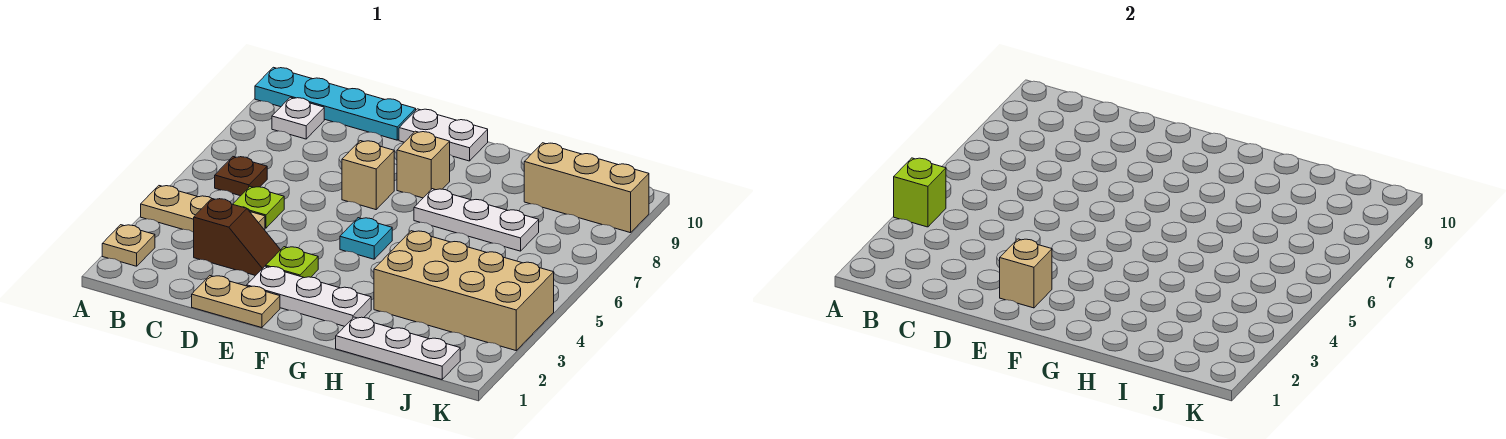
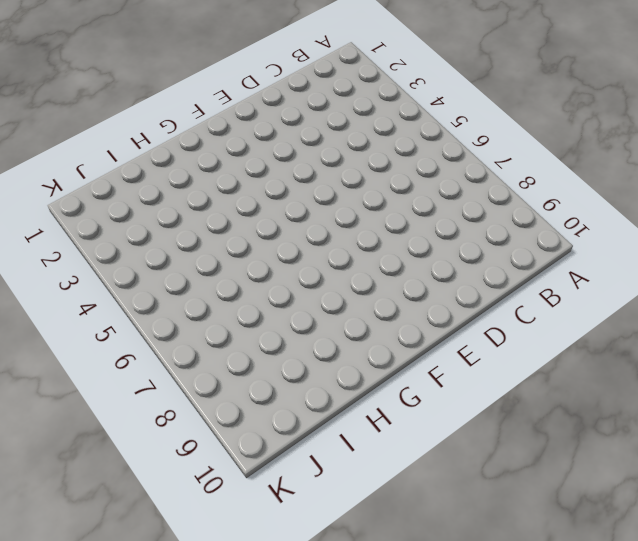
none -> tan plate A2 level 1
none -> tan plate A4:C4 level 1
none -> cyan plate A10:D10 level 1

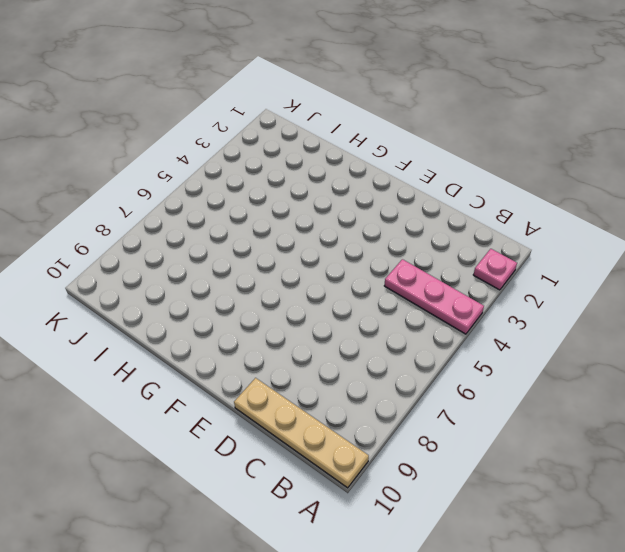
pink plate A2 level 1 -> tan plate A2 level 1
pink plate A4:C4 level 1 -> tan plate A4:C4 level 1
tan plate A10:D10 level 1 -> cyan plate A10:D10 level 1
none -> brown plate B6 level 1
none -> white plate B9 level 1
none -> brown slope C3:D3 level 1 top C

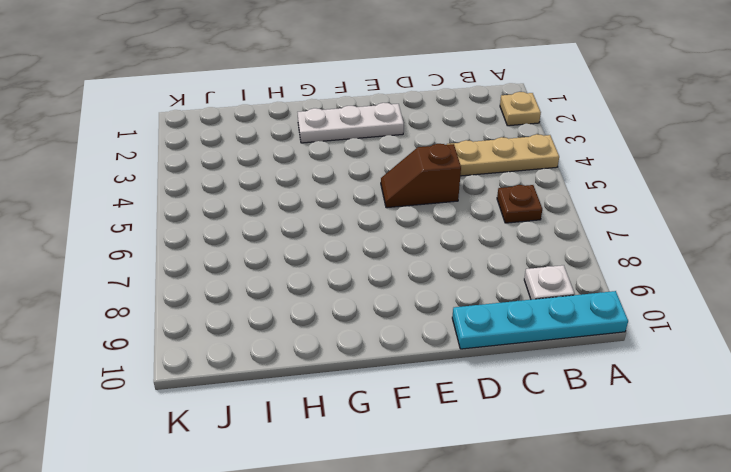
brown slope D5:E5 level 1 top D -> brown slope C3:D3 level 1 top C
none -> lime plate C5 level 1
none -> tan plate D1:E1 level 1
none -> lime plate E3 level 1

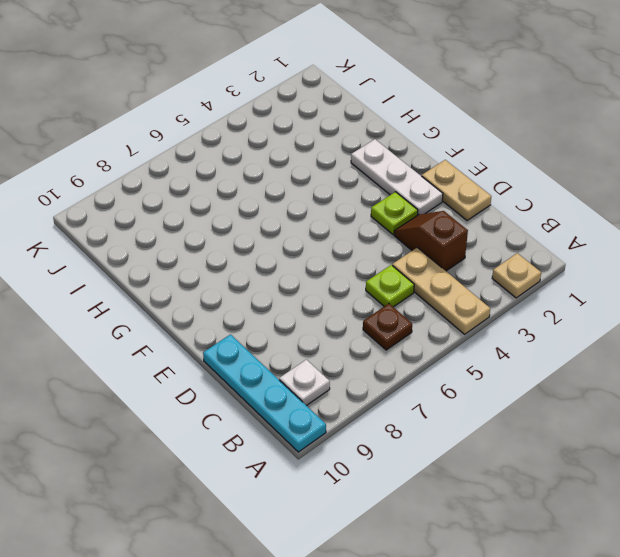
none -> tan brick E7 level 1
none -> white plate E10:F10 level 1
none -> cyan plate F5 level 1

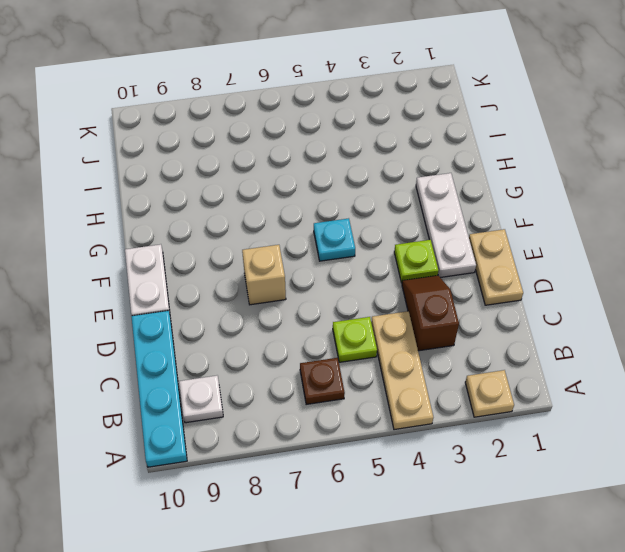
none -> tan brick F8 level 1
none -> white plate G7:I7 level 1
none -> white plate H1:J1 level 1

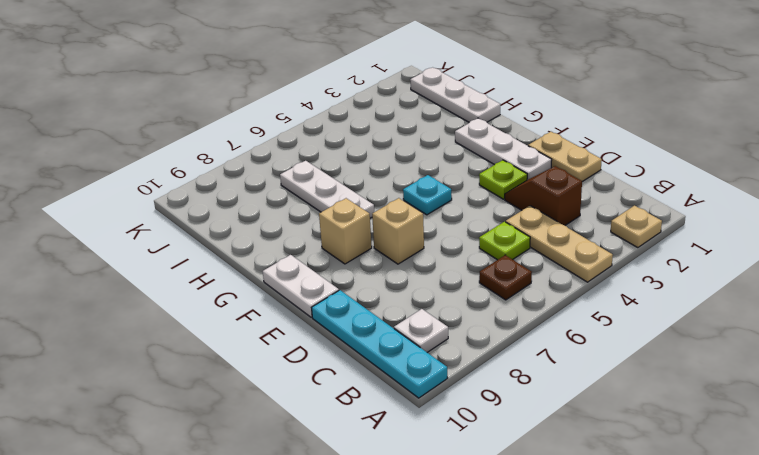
none -> tan brick H3:K4 level 1
none -> tan brick I9:K9 level 1
none -> lime brick A4 level 2

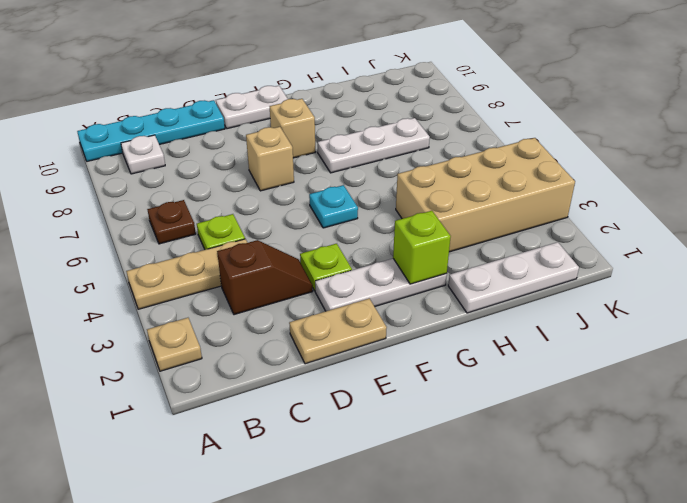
lime brick G2 level 2 -> lime brick A4 level 2
none -> tan brick I9:K9 level 1
none -> tan brick E2 level 2

